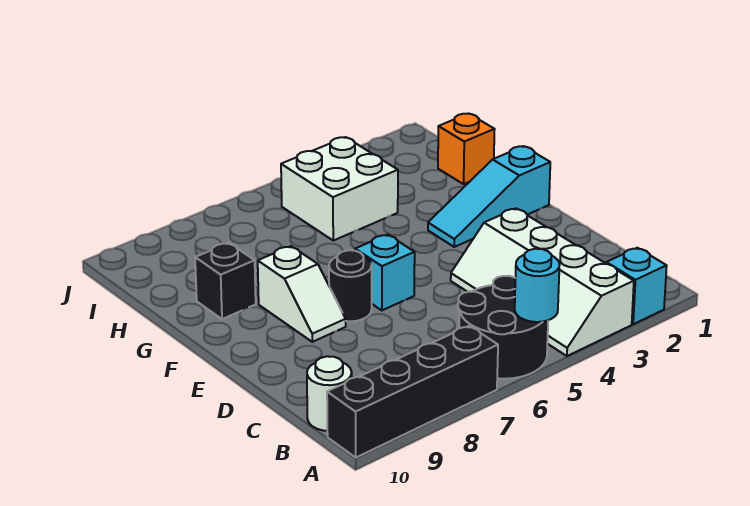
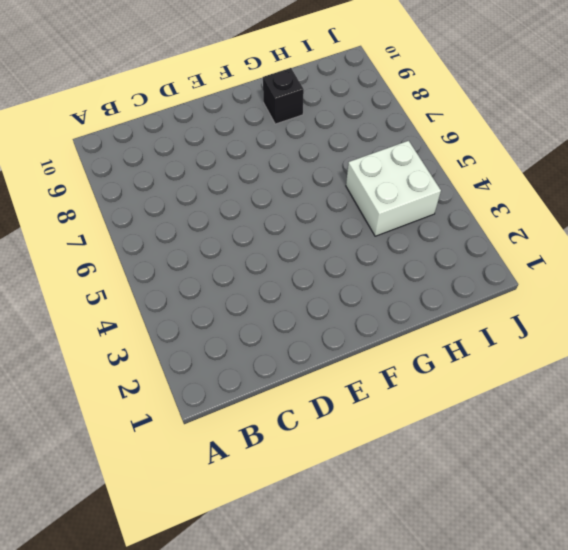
none -> cyan brick A2 level 1
none -> white slope A3:D4 level 1 top 3
none -> black round brick A5:B6 level 1

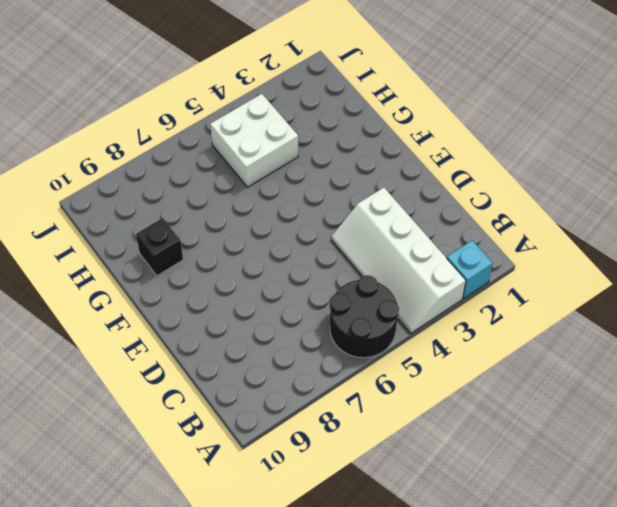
none -> black brick A7:A10 level 1
none -> white round brick B10 level 1
none -> cyan brick E6 level 1

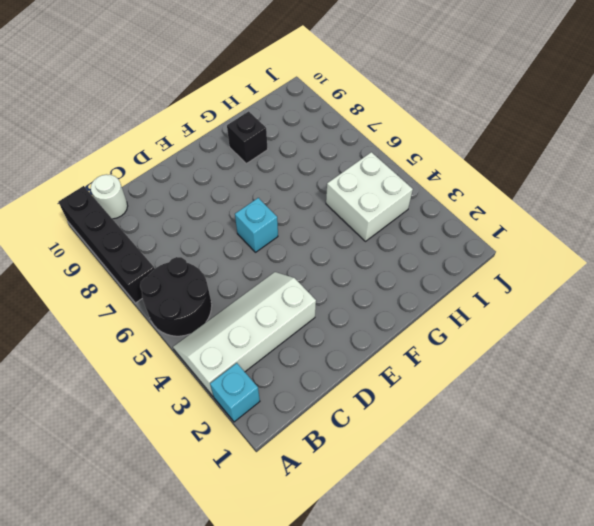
none -> black round brick E7 level 1
none -> white slope E8:F8 level 1 top F
none -> cyan slope F1:F3 level 1 top 1

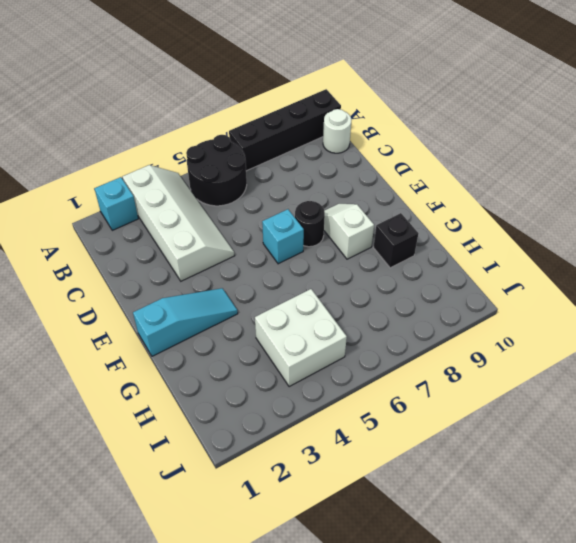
none -> orange brick H1 level 1
none -> cyan round brick A5 level 2

